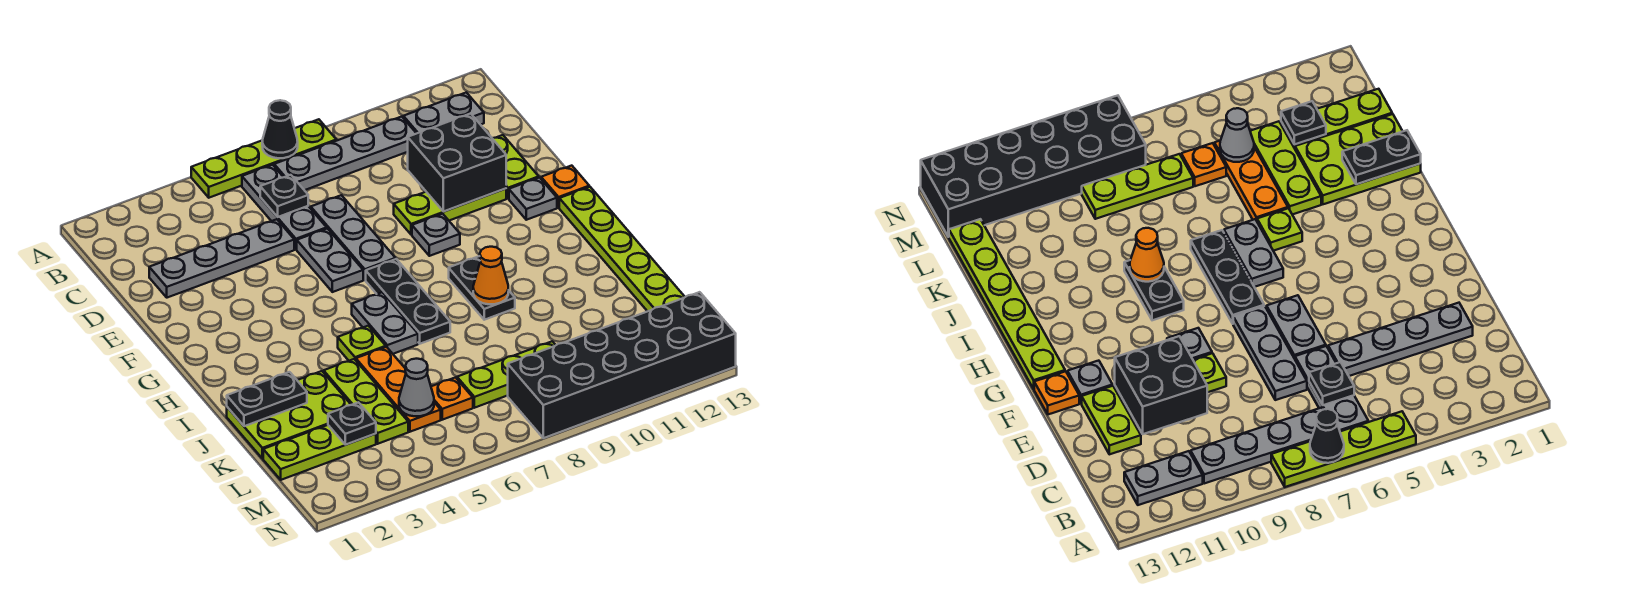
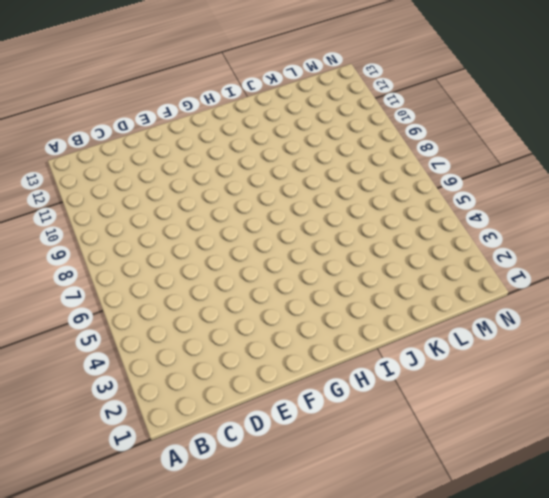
none -> lime plate A5:A8 level 1
none -> grey plate B6:D6 level 1
none -> grey plate B7:B10 level 1
none -> grey plate B11:B12 level 1

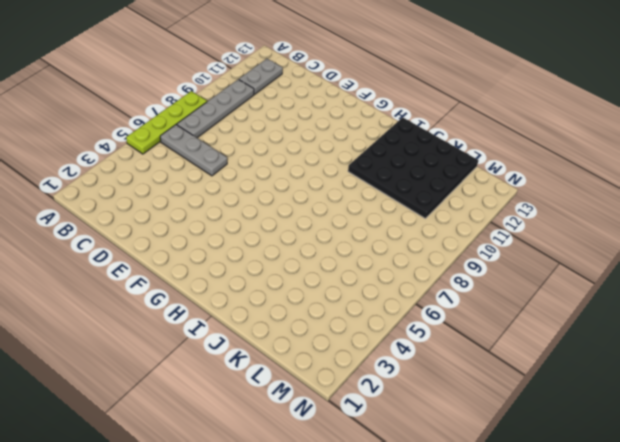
black plate I10:L13 level 1 -> lime plate G13:L13 level 1
none -> grey plate D2:D5 level 1
none -> grey plate D7:F7 level 1
none -> lime plate D12:E12 level 1
none -> grey plate E6:F6 level 1

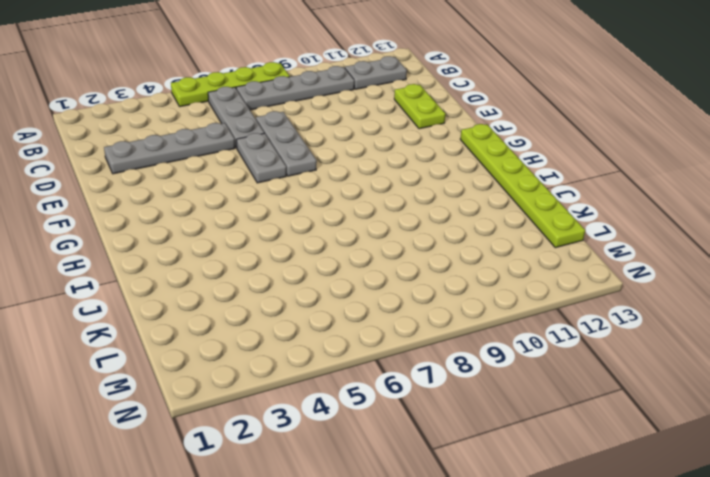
none -> lime plate E9:E11 level 1
none -> grey plate F9 level 1
none -> grey plate F12 level 1
none -> orange plate F13 level 1

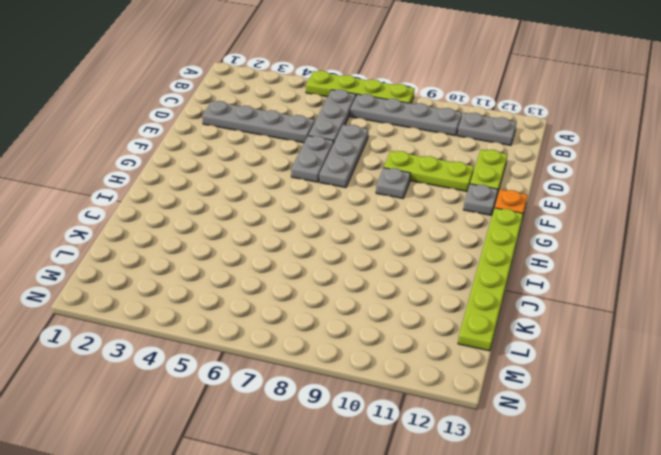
none -> black plate G7:I7 level 1
none -> grey plate H6:I6 level 1
none -> black plate H9:I9 level 1
none -> lime plate I5 level 1

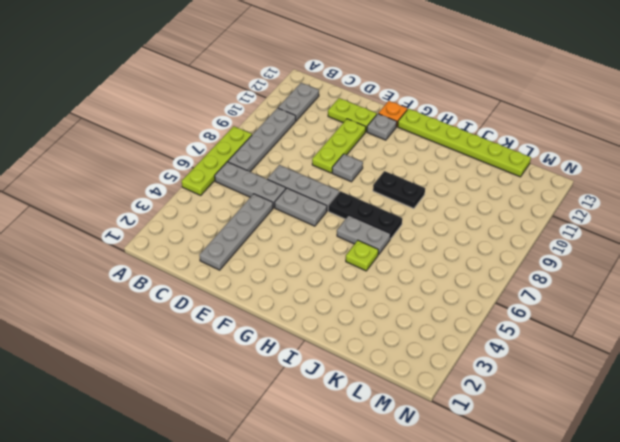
none -> lime plate J1:K3 level 1
none -> lime plate J4:L4 level 1
none -> orange plate J5:L5 level 1
none -> lime plate L1:L3 level 1

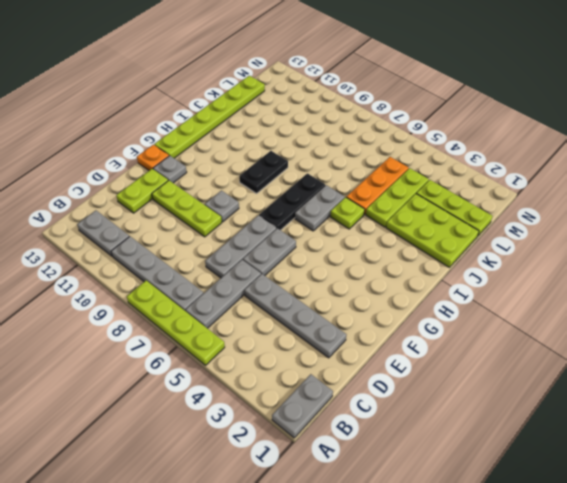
grey plate A1:B1 level 1 -> none
none -> orange plate L6 level 1
none -> lime plate L7:L9 level 1
none -> black brick M8:N13 level 1
none -> black cone A7 level 2

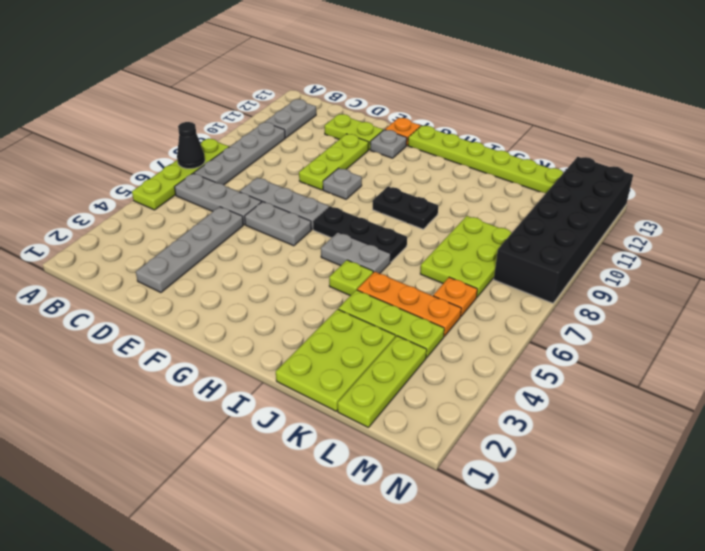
lime plate K7:L9 level 1 -> lime plate L7:L9 level 1
none -> black plate C6 level 2
none -> black brick D10:E11 level 2
none -> orange cone I9 level 2
none -> black plate J1:J2 level 2

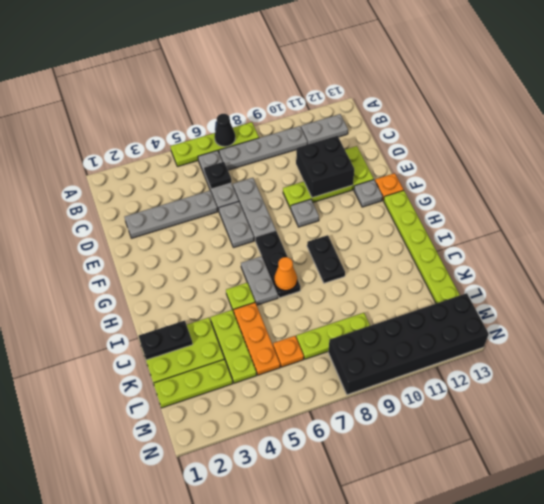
orange cone I7 level 2 -> orange cone I9 level 2
none -> black plate L3 level 2
none -> grey cone L5 level 2

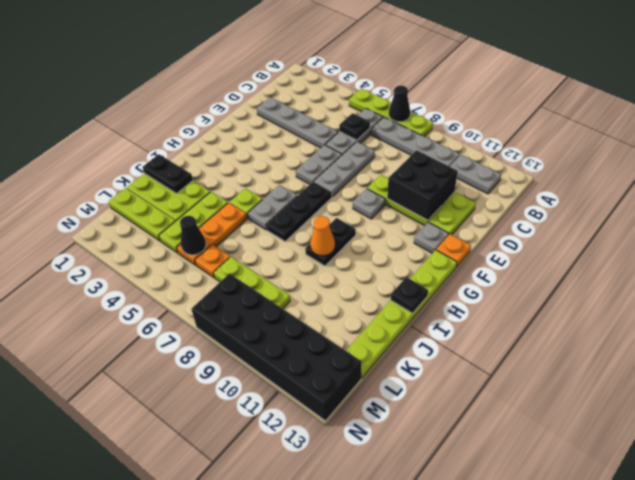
black plate I13 level 2 -> black plate L3 level 2
black cone L5 level 2 -> grey cone L5 level 2

